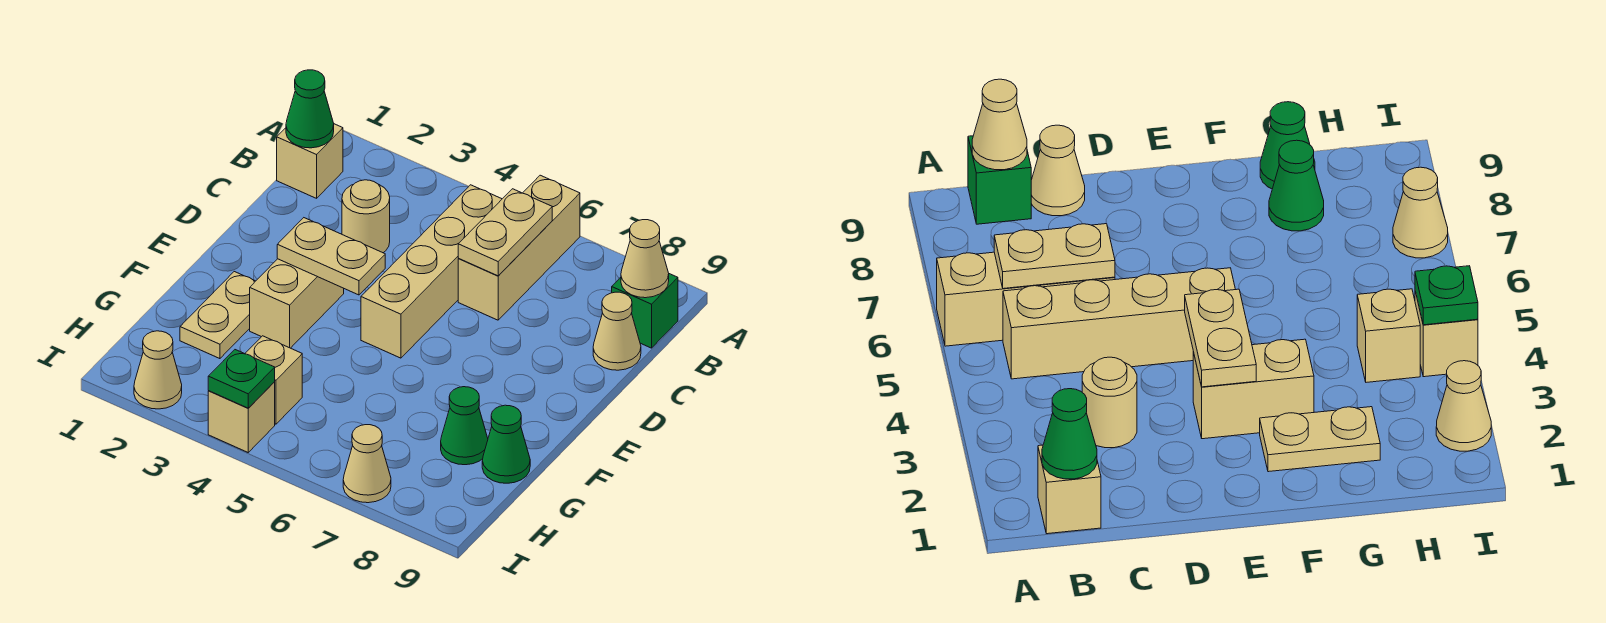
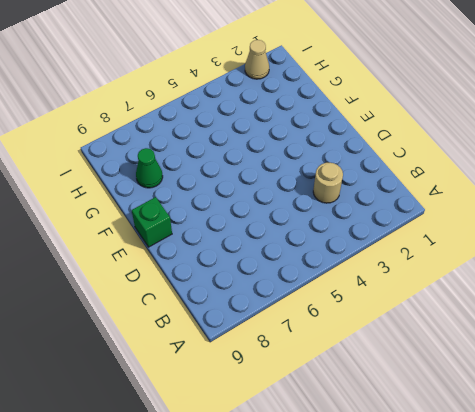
green brick E9 level 1 -> green brick B9 level 1
none -> tan brick A6:C6 level 1
none -> tan brick B1 level 1
none -> tan brick B5:E5 level 1

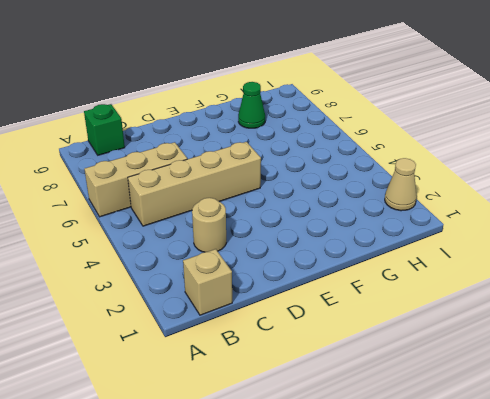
none -> tan cone C9 level 1
none -> tan brick E3:F3 level 1
none -> tan plate F2:G2 level 1

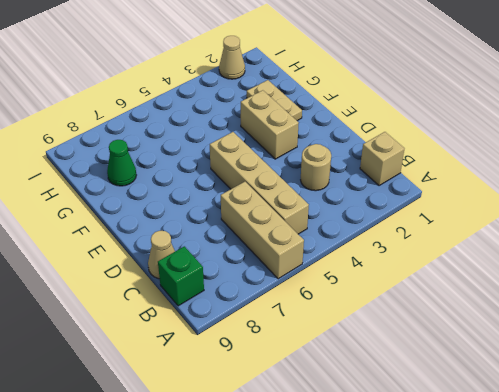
none -> green cone G9 level 1
none -> tan brick H4 level 1
none -> tan brick I4 level 1

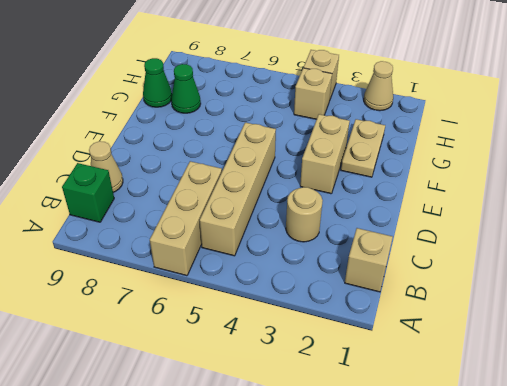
none -> tan cone I7 level 1
none -> green cone B1 level 2
none -> tan plate B6:C6 level 2

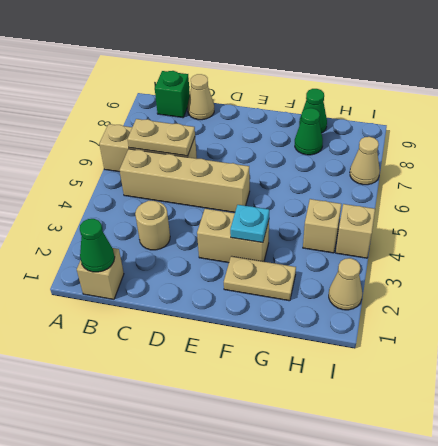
cyan plate F3 level 2 -> none
none -> tan cone B9 level 2
none -> tan plate E3:E4 level 2
none -> green plate I4 level 2

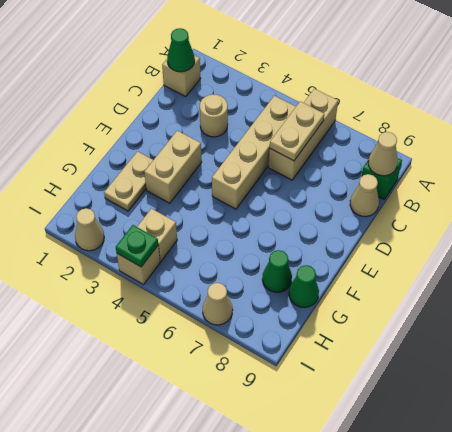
none -> tan plate E3:E4 level 2

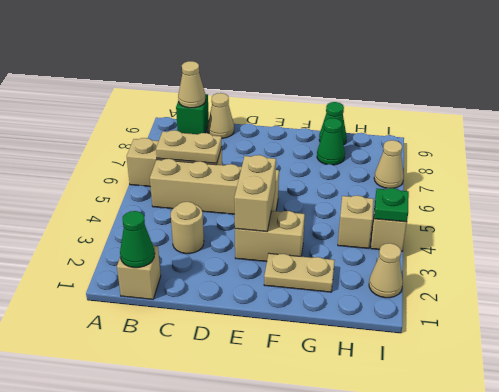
tan brick E3:E4 level 2 -> tan plate E3:E4 level 2

